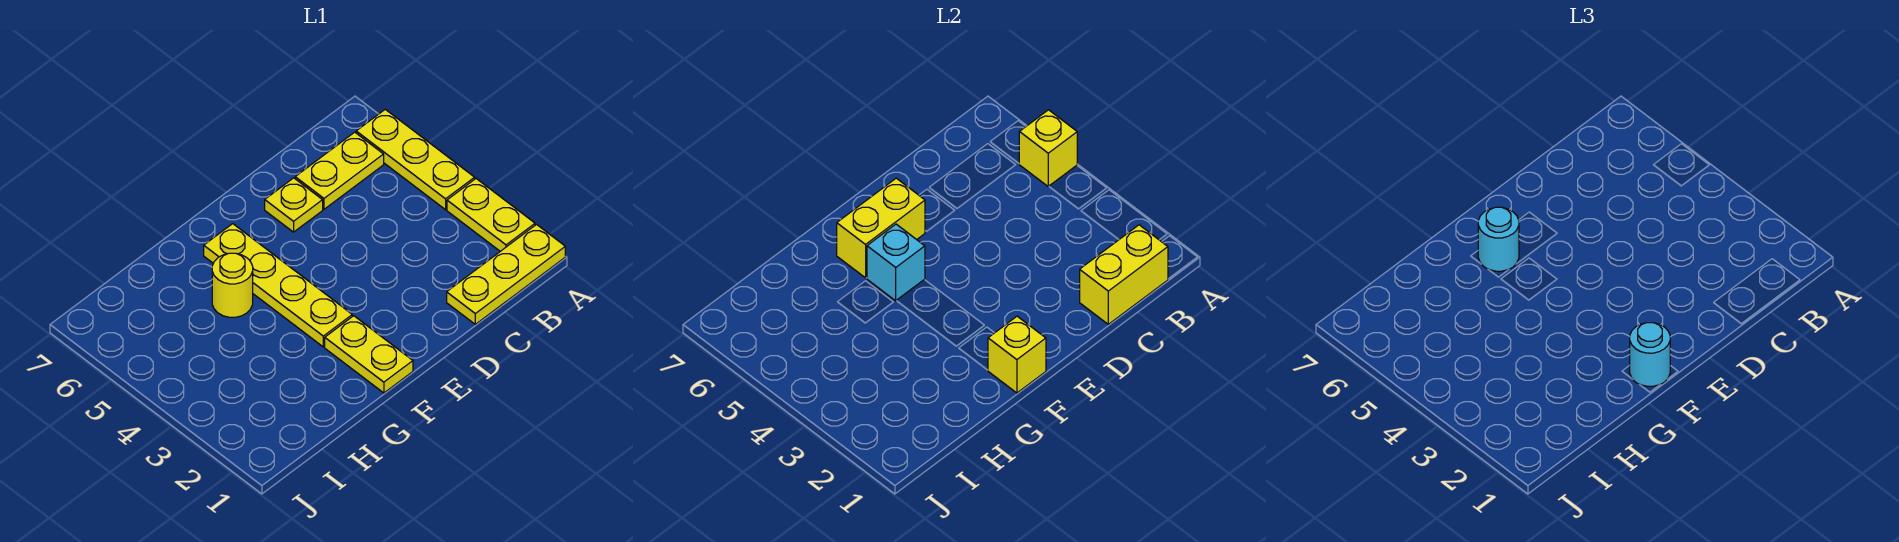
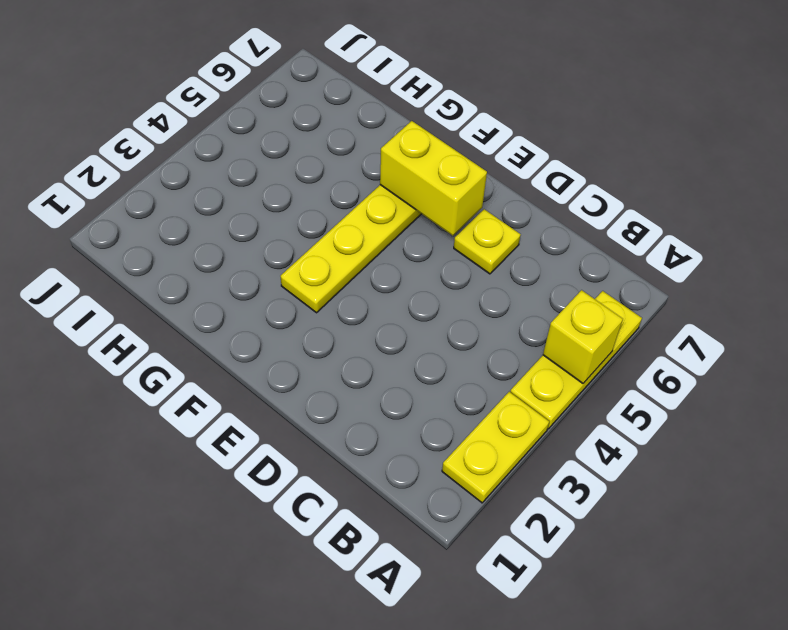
none -> yellow plate A1:C1 level 1
none -> yellow plate B6:C6 level 1
none -> yellow plate F1:F2 level 1

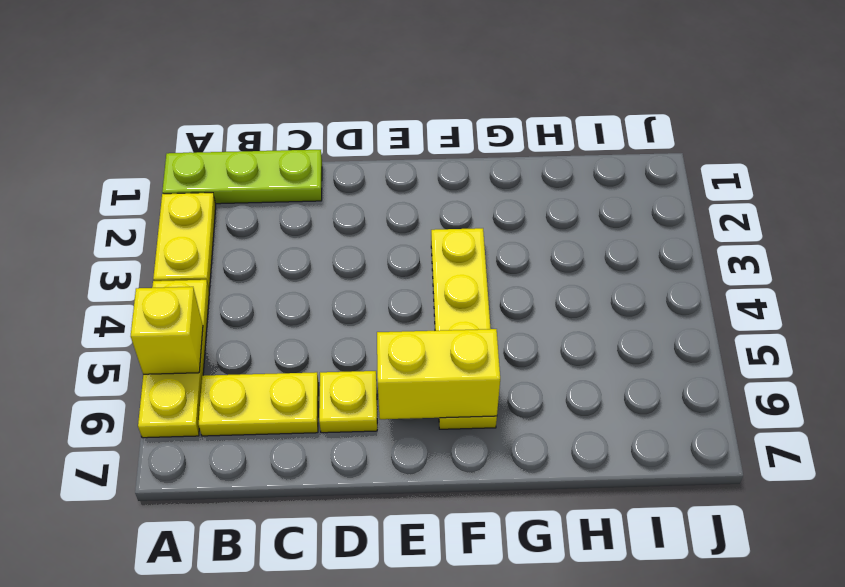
lime plate A1:C1 level 1 -> yellow plate A1:C1 level 1
none -> yellow plate F1:F2 level 1
none -> yellow round brick G5 level 1
none -> yellow brick B1:C1 level 2

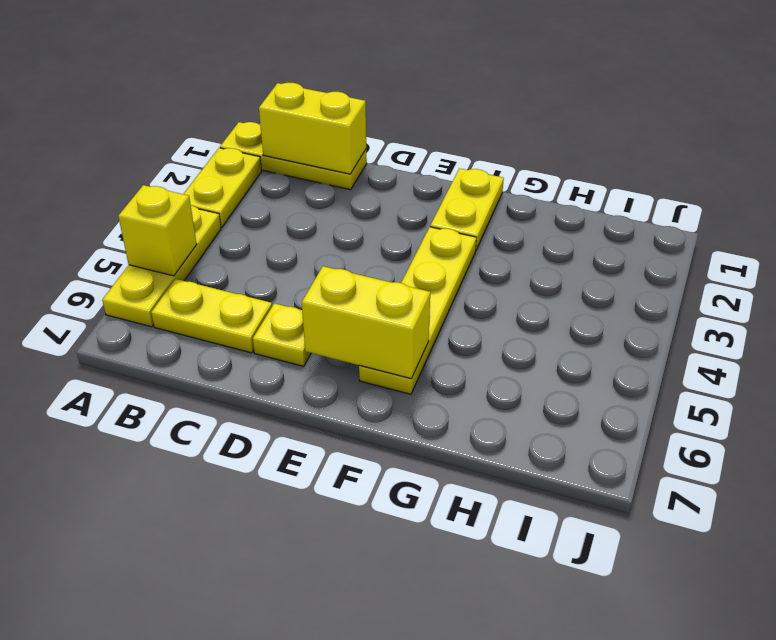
none -> yellow round brick G5 level 1
none -> yellow brick F1 level 2
none -> cyan brick F5 level 2

